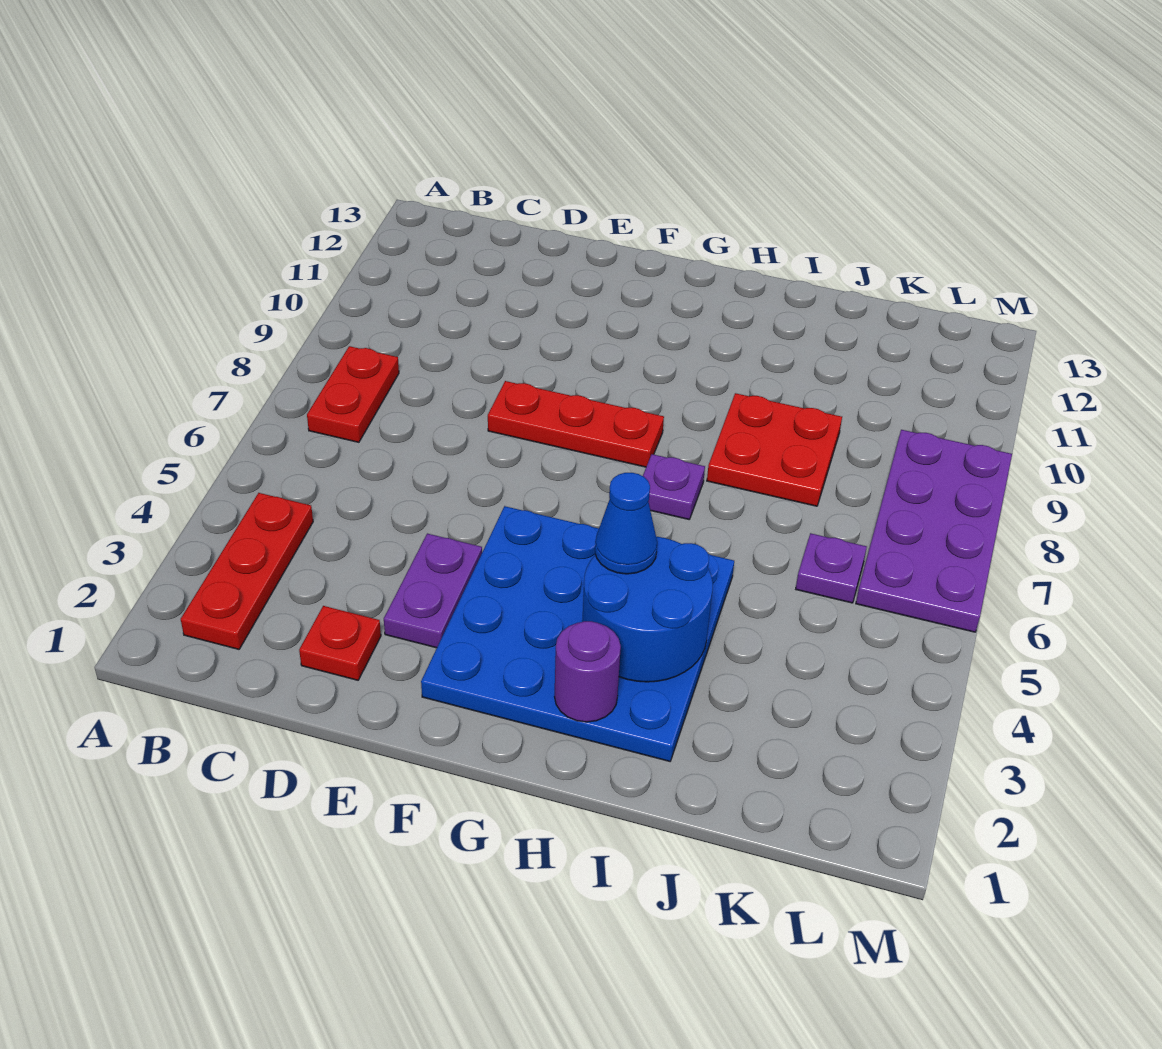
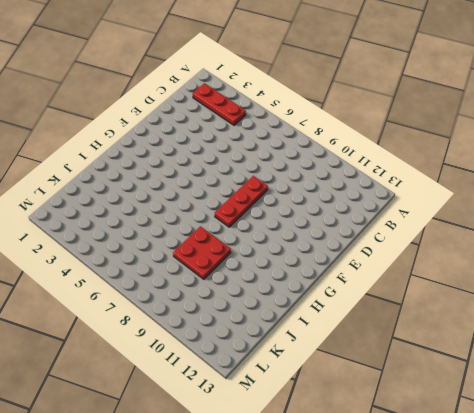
none -> red plate B7:B8 level 1
none -> red plate D2 level 1
none -> purple plate E3:E4 level 1

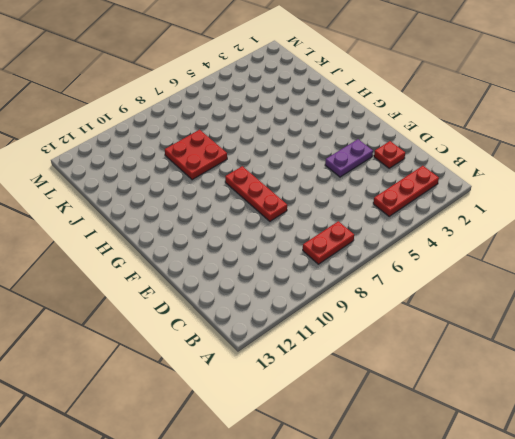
none -> blue plate F2:I5 level 1
none -> purple plate H7 level 1
none -> purple plate K6 level 1

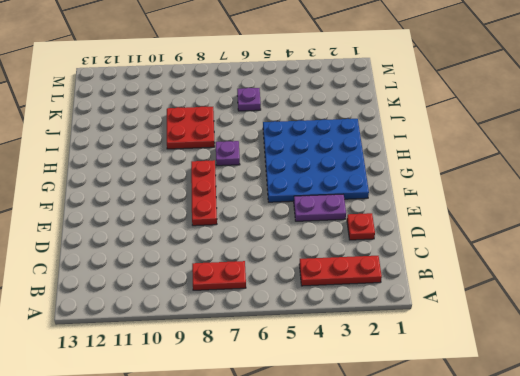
none -> purple plate L6:M9 level 1
none -> purple round brick H2 level 2
none -> blue round brick H3:I4 level 2

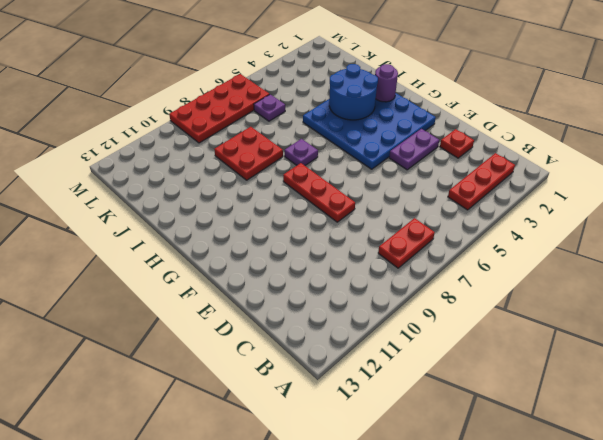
red plate L6:M9 level 1 -> purple plate L6:M9 level 1
none -> blue cone H4 level 3

